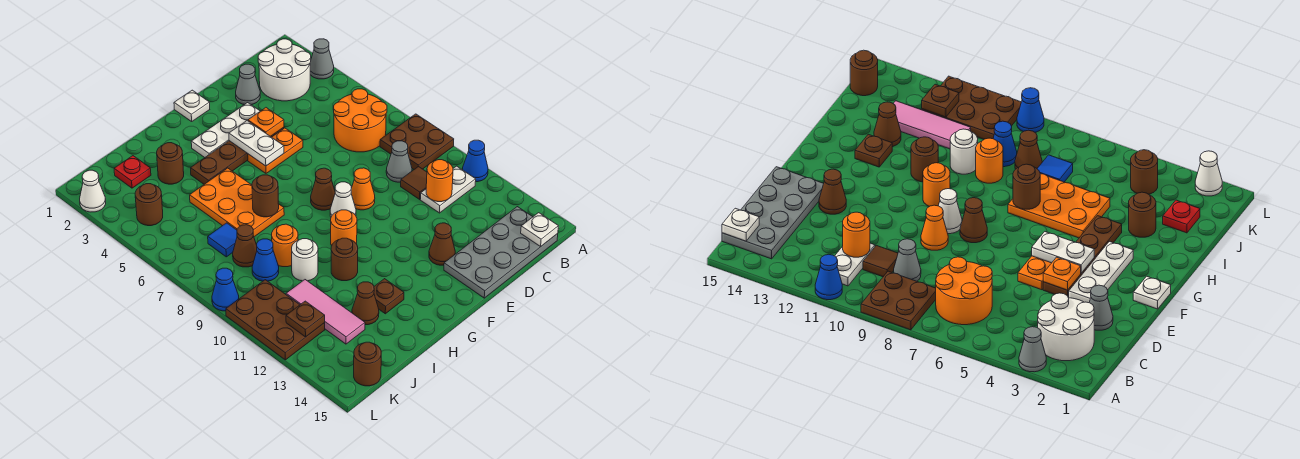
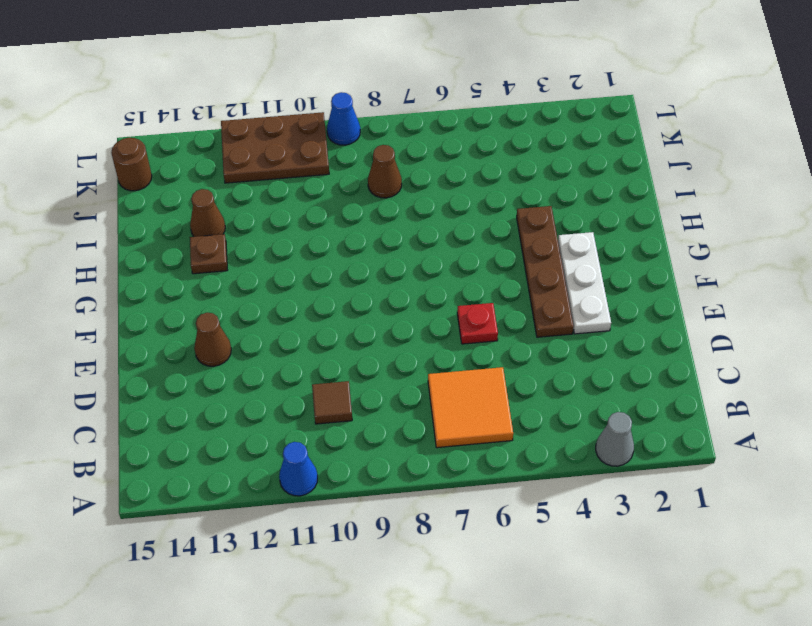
orange tile B6:C7 level 1 -> orange round brick B6:C7 level 1
red plate E6 level 1 -> red plate J2 level 1
none -> brown plate A8:B9 level 1
none -> white round brick B2:C3 level 1
none -> white plate B11:C11 level 1
none -> grey plate B14:E15 level 1

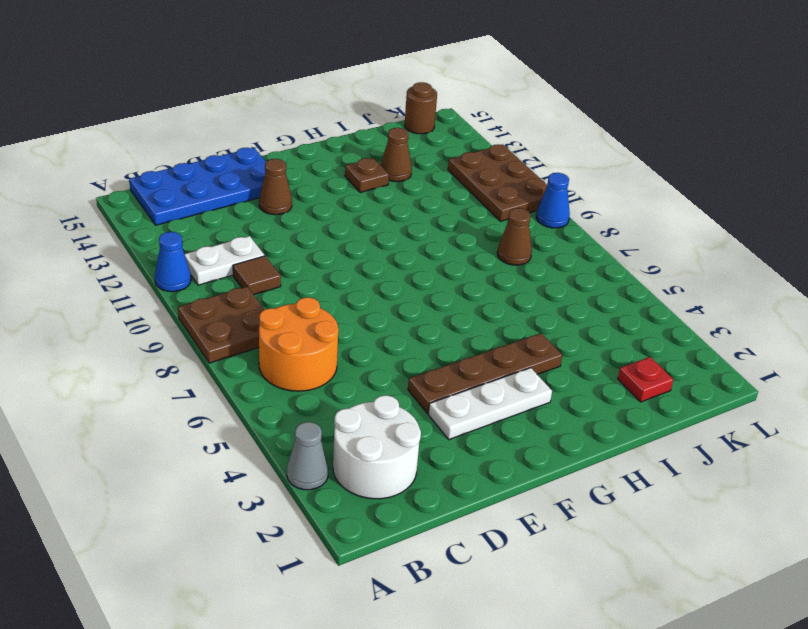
blue plate B14:E15 level 1 -> grey plate B14:E15 level 1
none -> grey cone C9 level 1
none -> grey cone D2 level 1
none -> orange plate E5:F5 level 1
none -> orange cone E9 level 1

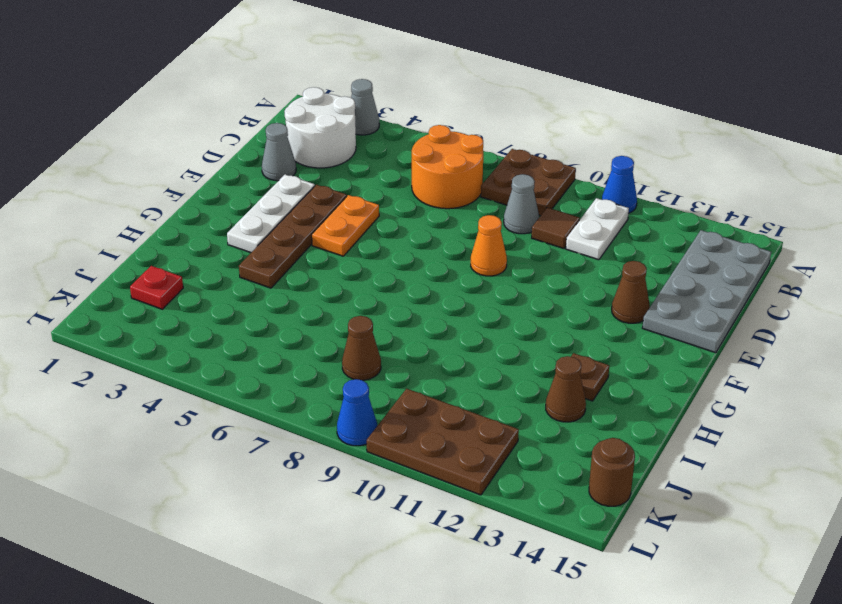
none -> white plate F1 level 1
none -> brown cone F8 level 1
none -> white cone F9 level 1
none -> orange round brick G10 level 1

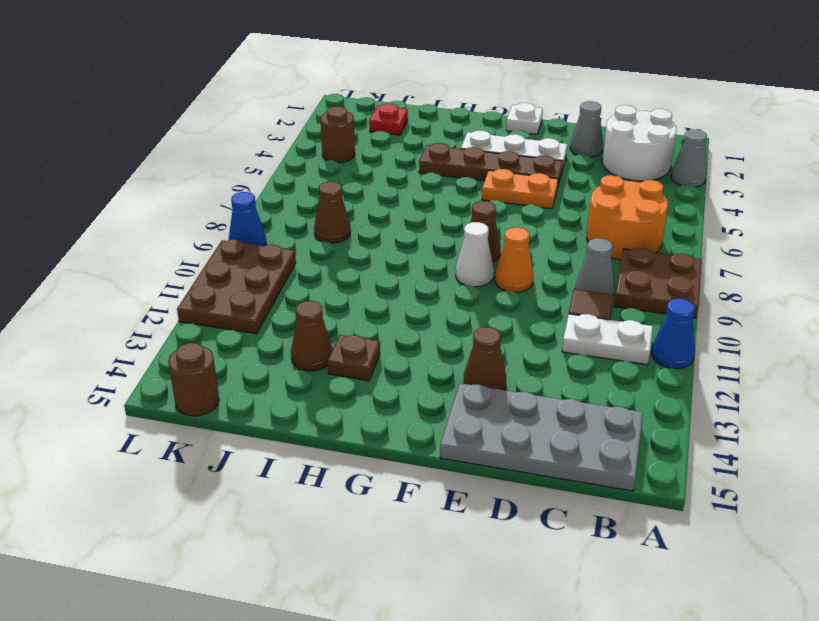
none -> orange round brick G10 level 1
none -> orange plate H5:I7 level 1
none -> brown round brick H11 level 1
none -> brown round brick I3 level 1

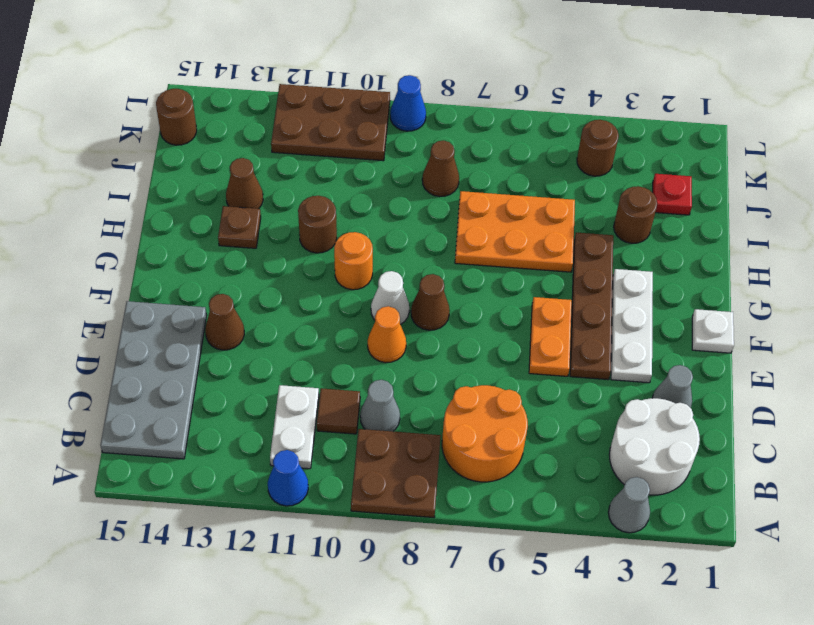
none -> orange round brick I9 level 1
none -> white round brick I10 level 1
none -> blue tile J7 level 1
none -> blue cone J9 level 1

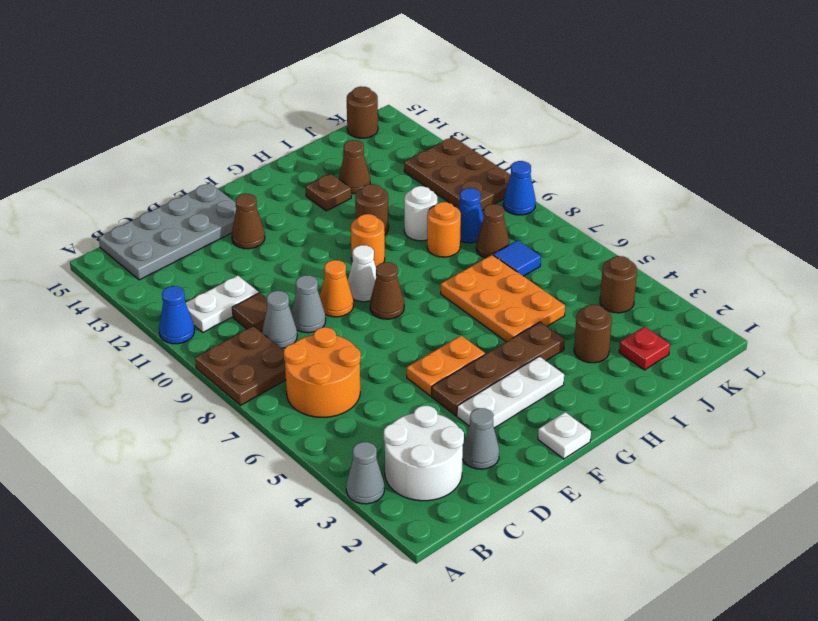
grey cone D9 level 1 -> none
none -> pink tile J11:J13 level 1
none -> white cone L2 level 1
none -> white plate B15 level 2
none -> orange round brick C11 level 2

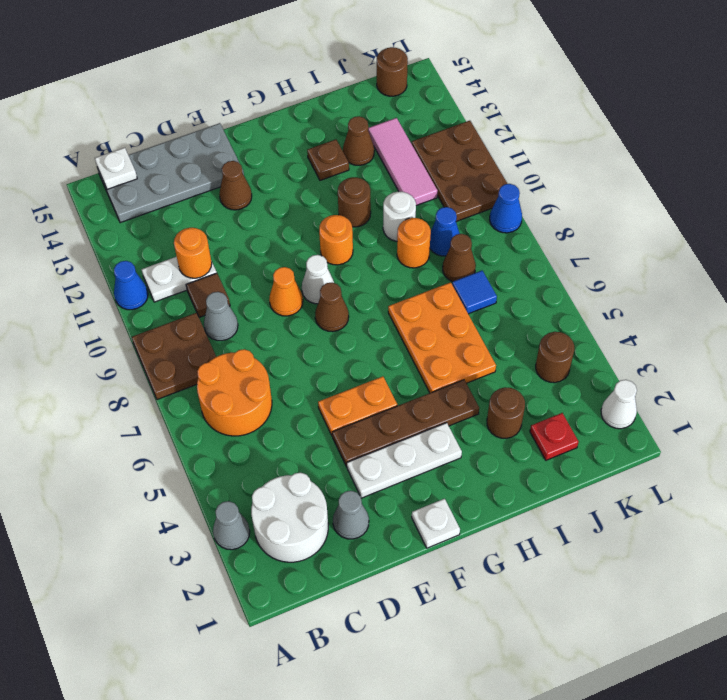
none -> orange plate E4 level 2
none -> white plate F4:F5 level 2
none -> brown round brick H7 level 2
none -> brown plate K12 level 2

